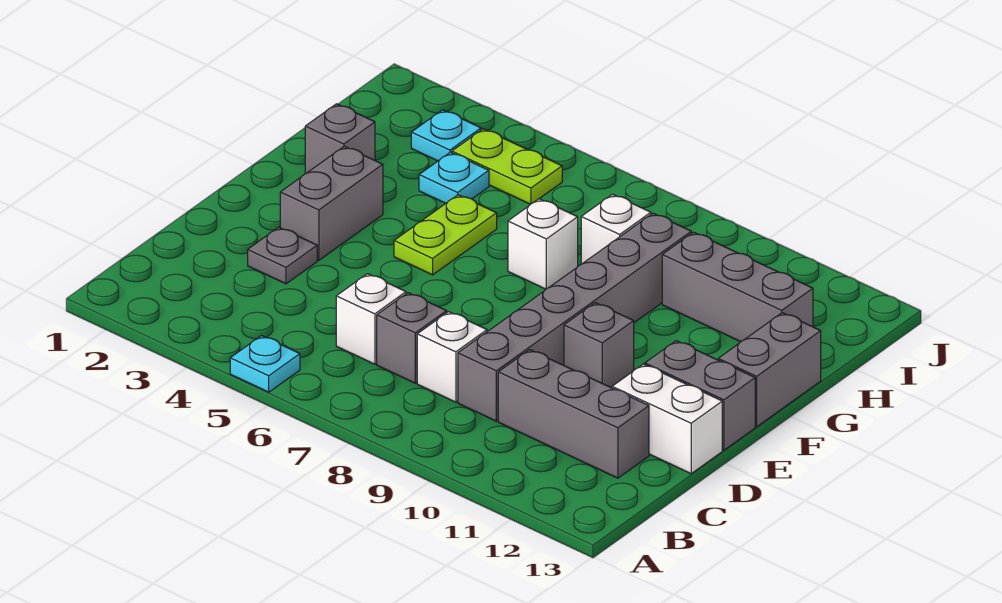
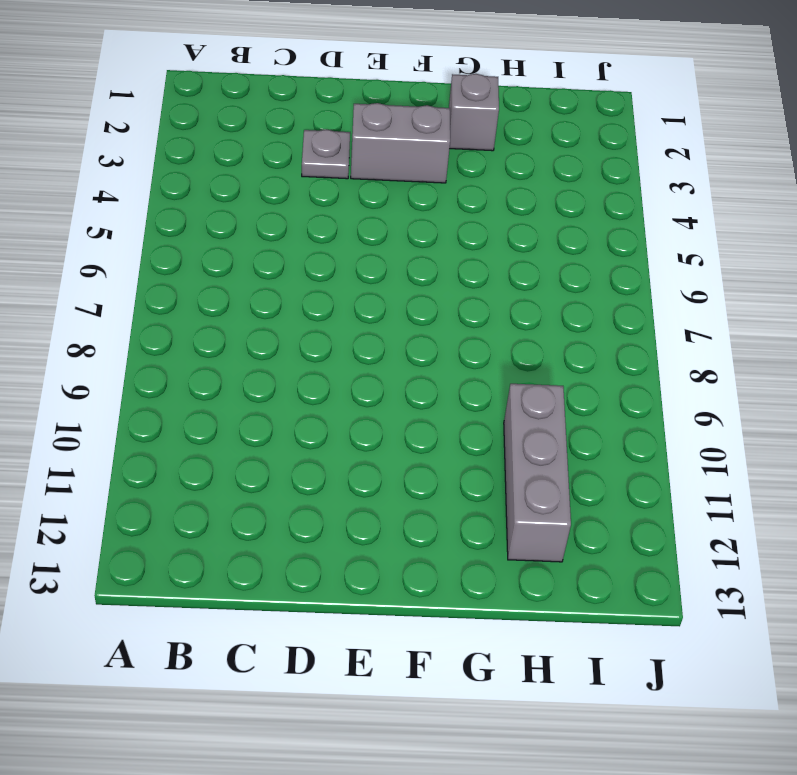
none -> cyan plate A5 level 1
none -> white brick C6 level 1
none -> grey brick C7 level 1

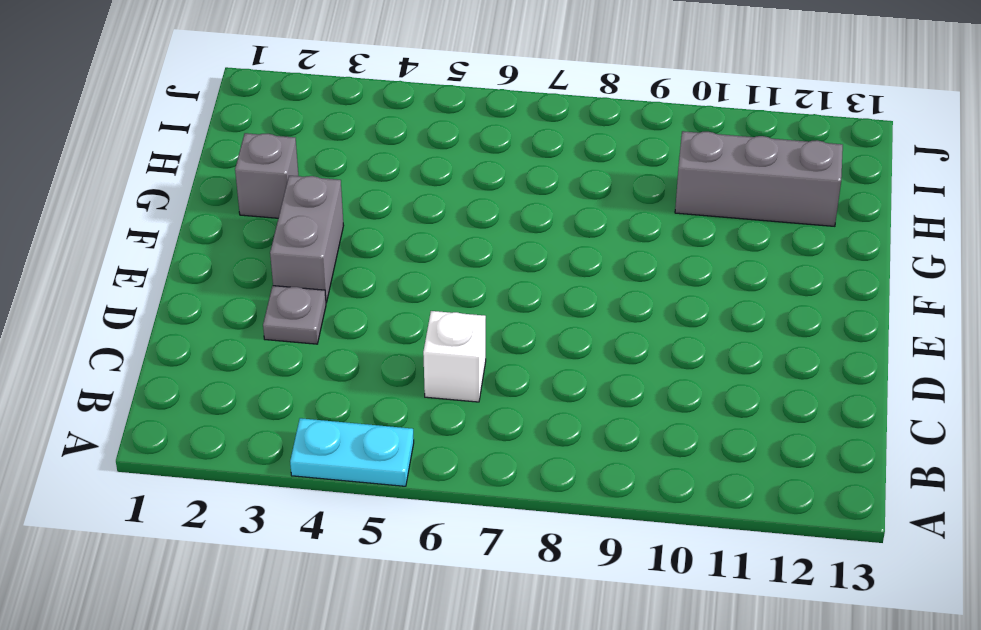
cyan plate A4:A5 level 1 -> cyan plate A5 level 1
none -> grey brick C7 level 1
none -> white brick C8 level 1
none -> grey brick C9:H9 level 1

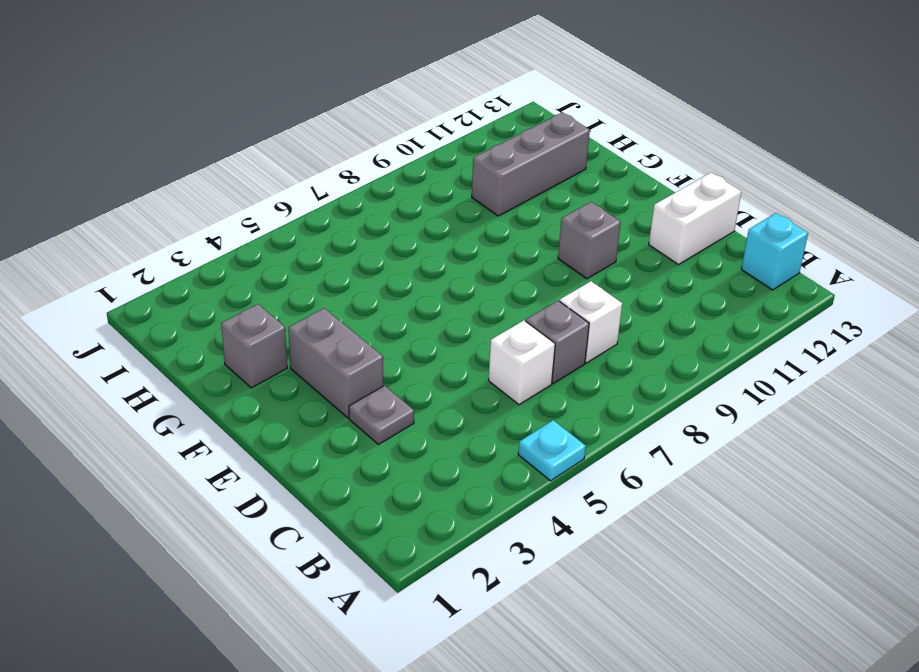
cyan brick B13 level 1 -> none
none -> grey brick C9:H9 level 1
none -> grey brick C10:C12 level 1
none -> grey brick E12:E13 level 1

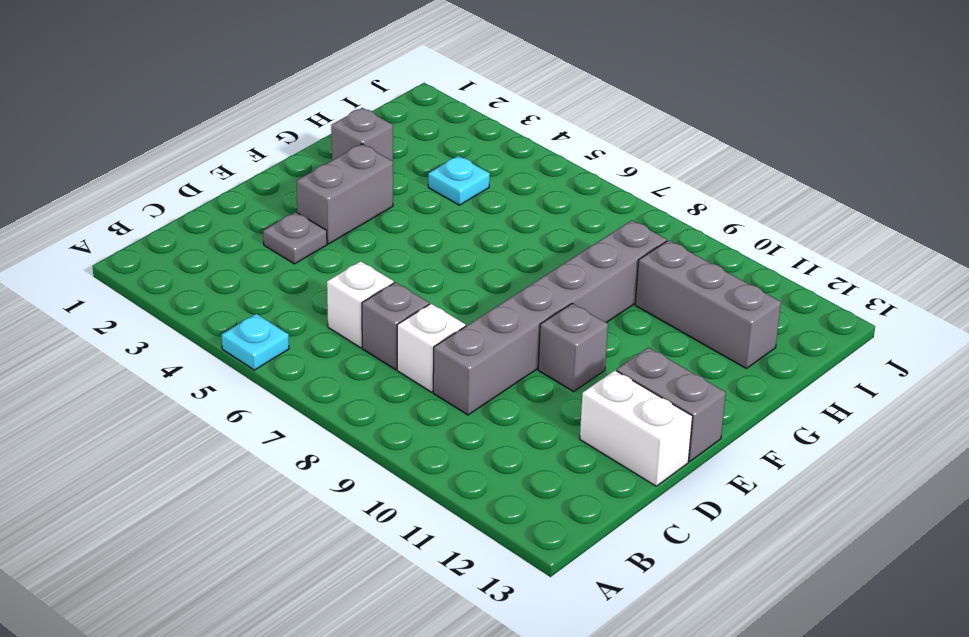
none -> grey brick C10:C12 level 1
none -> lime plate F5:G5 level 1
none -> grey brick F13:G13 level 1

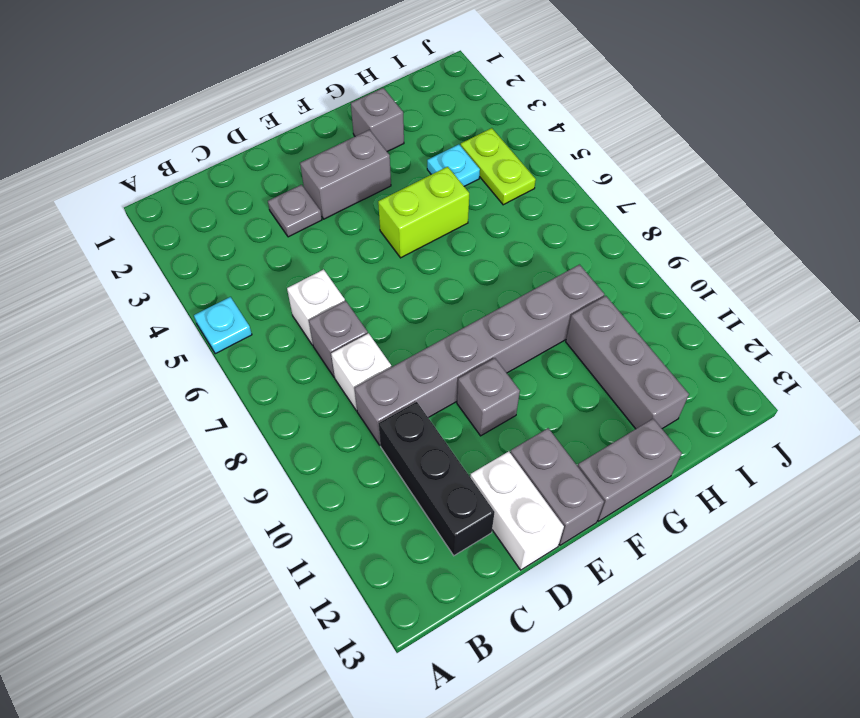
black brick C10:C12 level 1 -> grey brick C10:C12 level 1
lime brick F5:G5 level 1 -> lime plate F5:G5 level 1
none -> white brick G7 level 1
none -> white brick H8 level 1
none -> cyan plate I3 level 1

